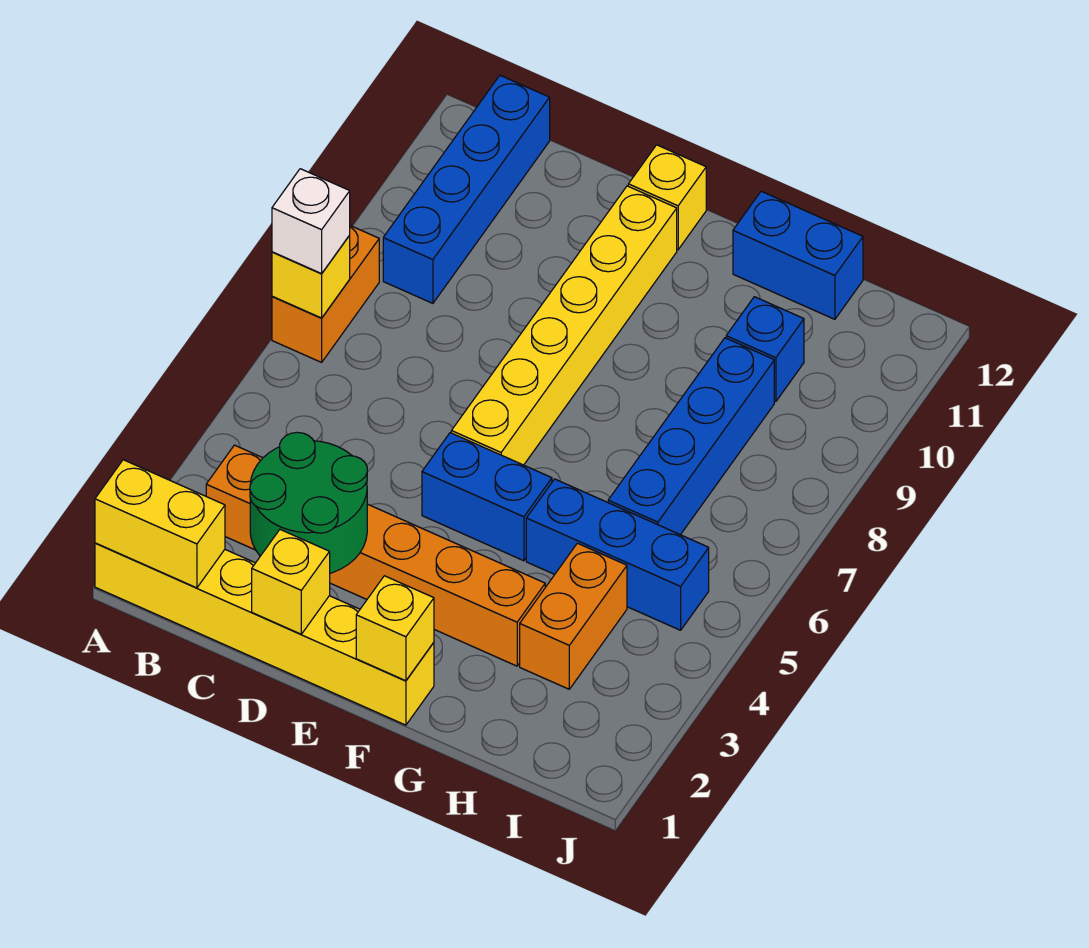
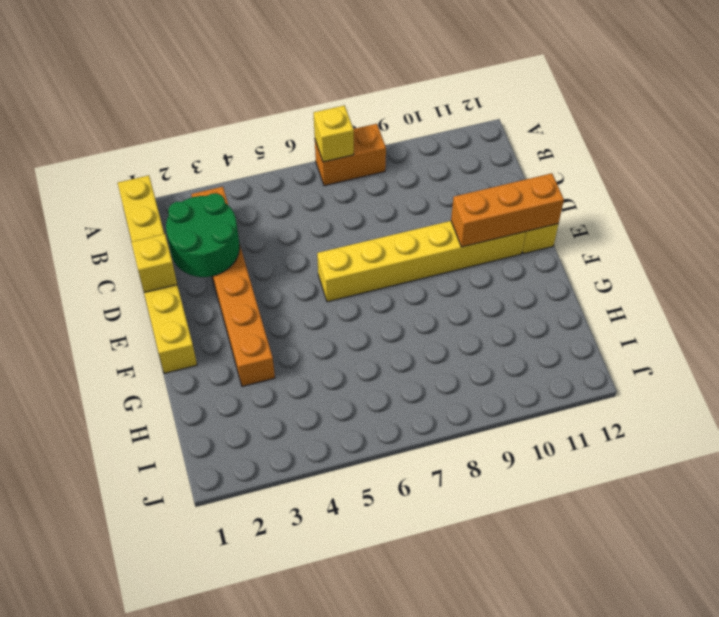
orange brick E10:E12 level 2 -> none
none -> blue brick B9:B12 level 1
none -> blue brick E5:F5 level 1
none -> blue brick G5:I5 level 1

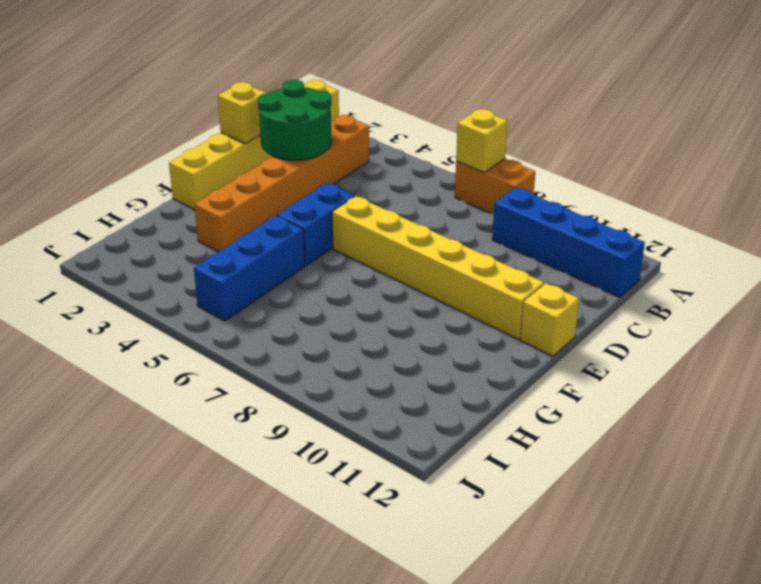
none -> blue brick G12:H12 level 1
none -> orange brick H3:H4 level 1
none -> blue brick H6:H9 level 1

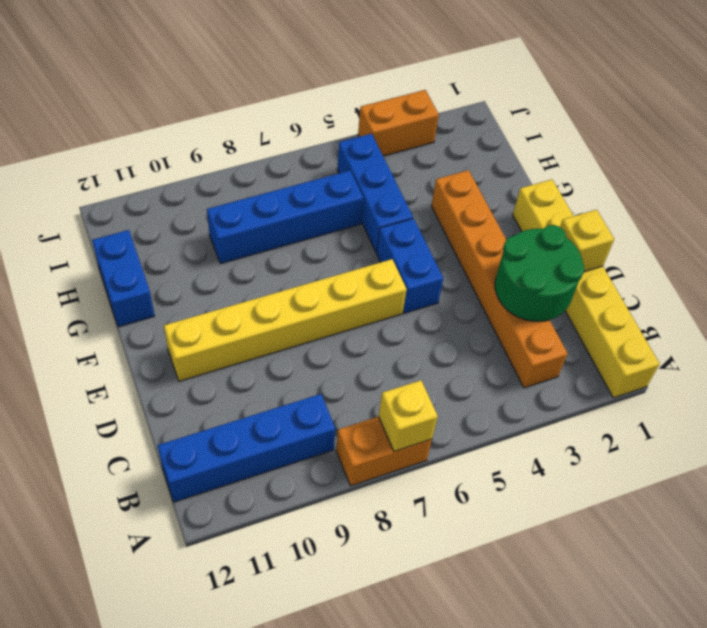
orange brick J3:J4 level 1 -> orange brick H3:H4 level 1
none -> yellow brick E12 level 1
none -> blue brick H10 level 1
none -> yellow brick A1:B1 level 2

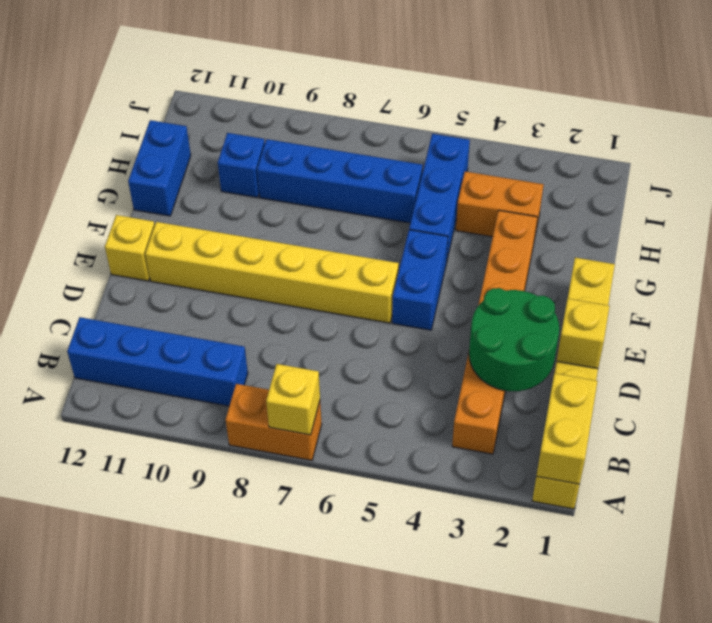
none -> yellow brick F1 level 2
none -> white brick A7 level 3

